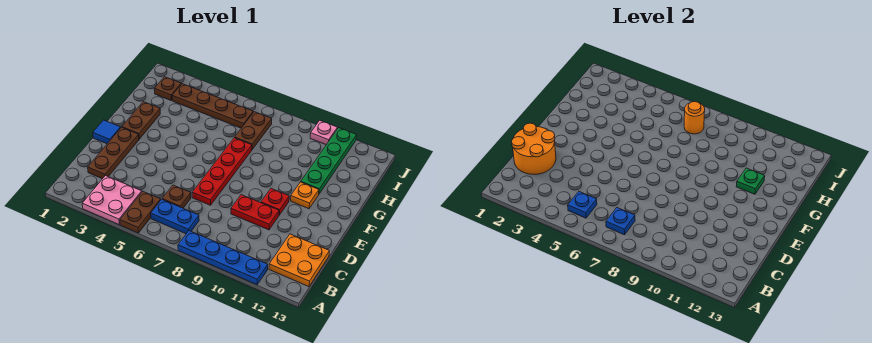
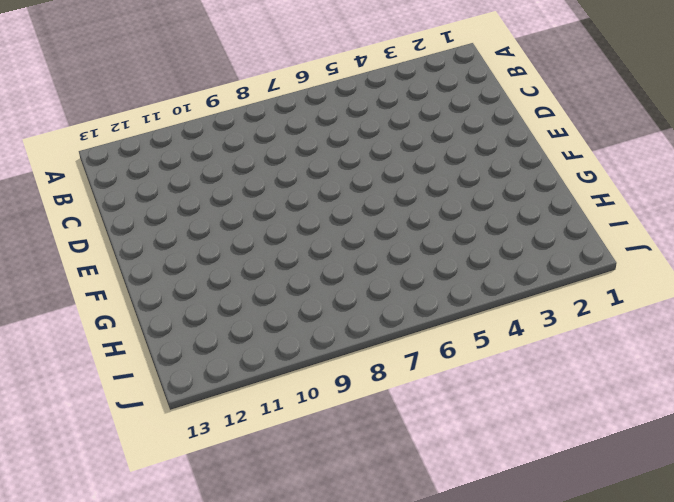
none -> pink plate A3:B4 level 1
none -> brown plate A5:B5 level 1
none -> blue plate A8:A11 level 1

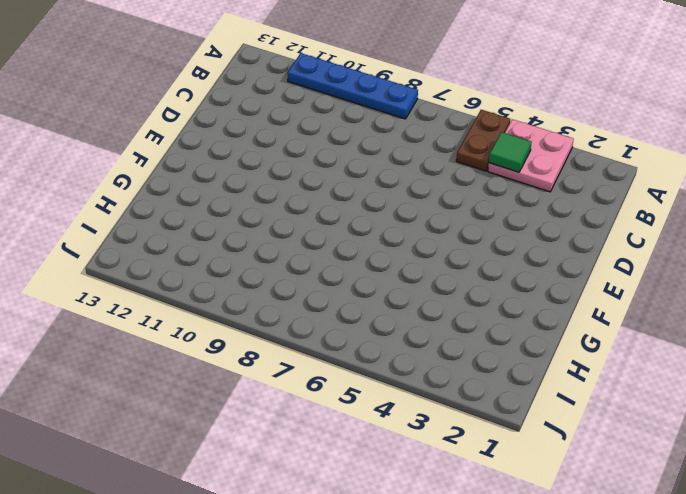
green tile B4 level 2 -> none
none -> blue plate B6:B7 level 1
none -> orange plate B12:C13 level 1
none -> brown plate C2:E2 level 1

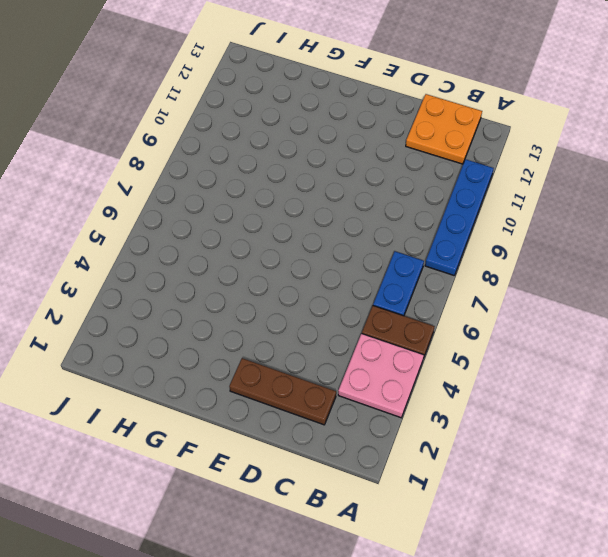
none -> brown plate C6 level 1
none -> red plate D7:G7 level 1
none -> red plate D9:D10 level 1

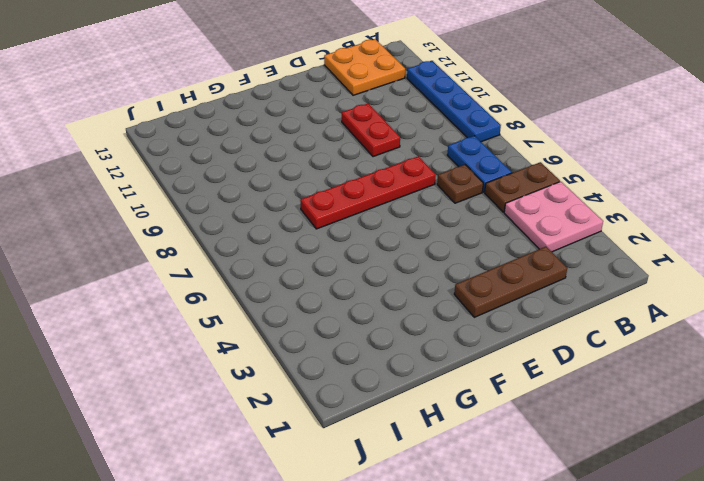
none -> blue tile E1 level 1
none -> red plate E10 level 1
none -> brown plate F2:G2 level 1

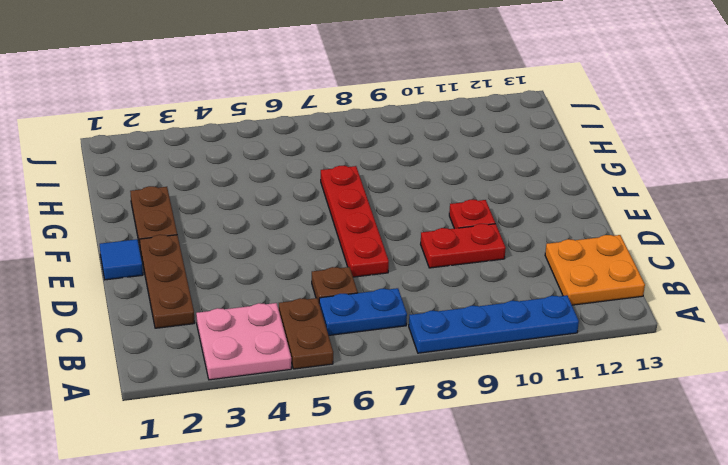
none -> orange plate F11 level 1
none -> green plate G11:J11 level 1
none -> brown plate H7:I7 level 1

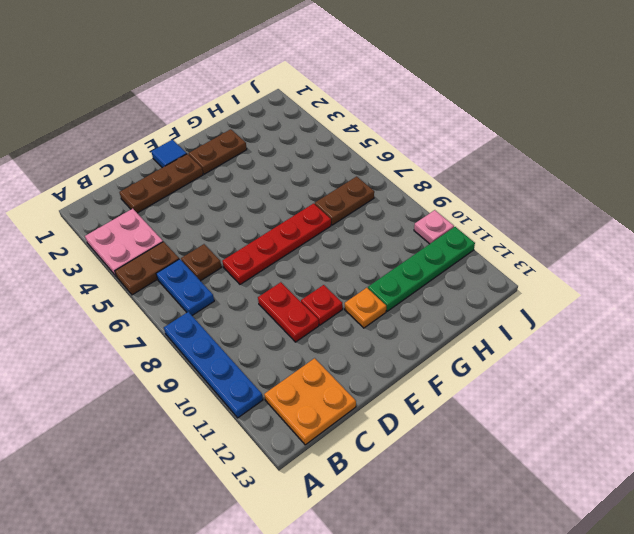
none -> brown plate I2 level 1
none -> brown plate I3:I6 level 1
none -> blue plate B5 level 2

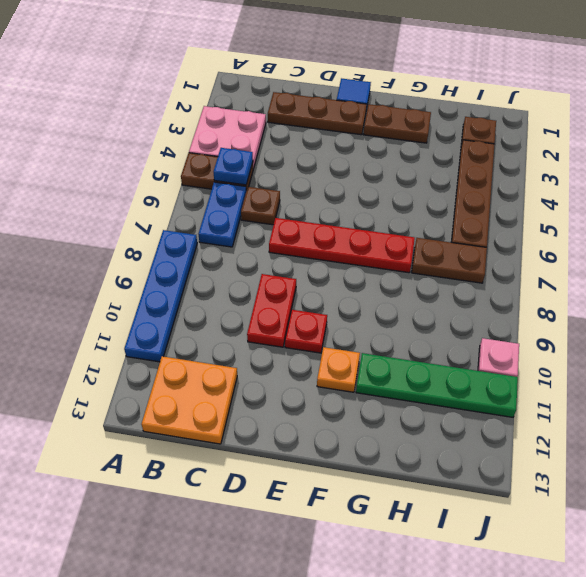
none -> blue plate B7 level 2
none -> orange round brick C1:D2 level 2
none -> green plate G11 level 2

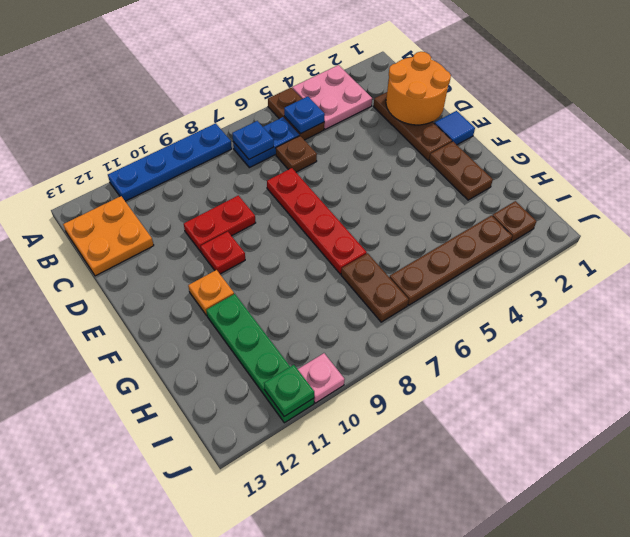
green plate J11 level 2 -> green plate G11 level 2
none -> orange round brick I7 level 2

